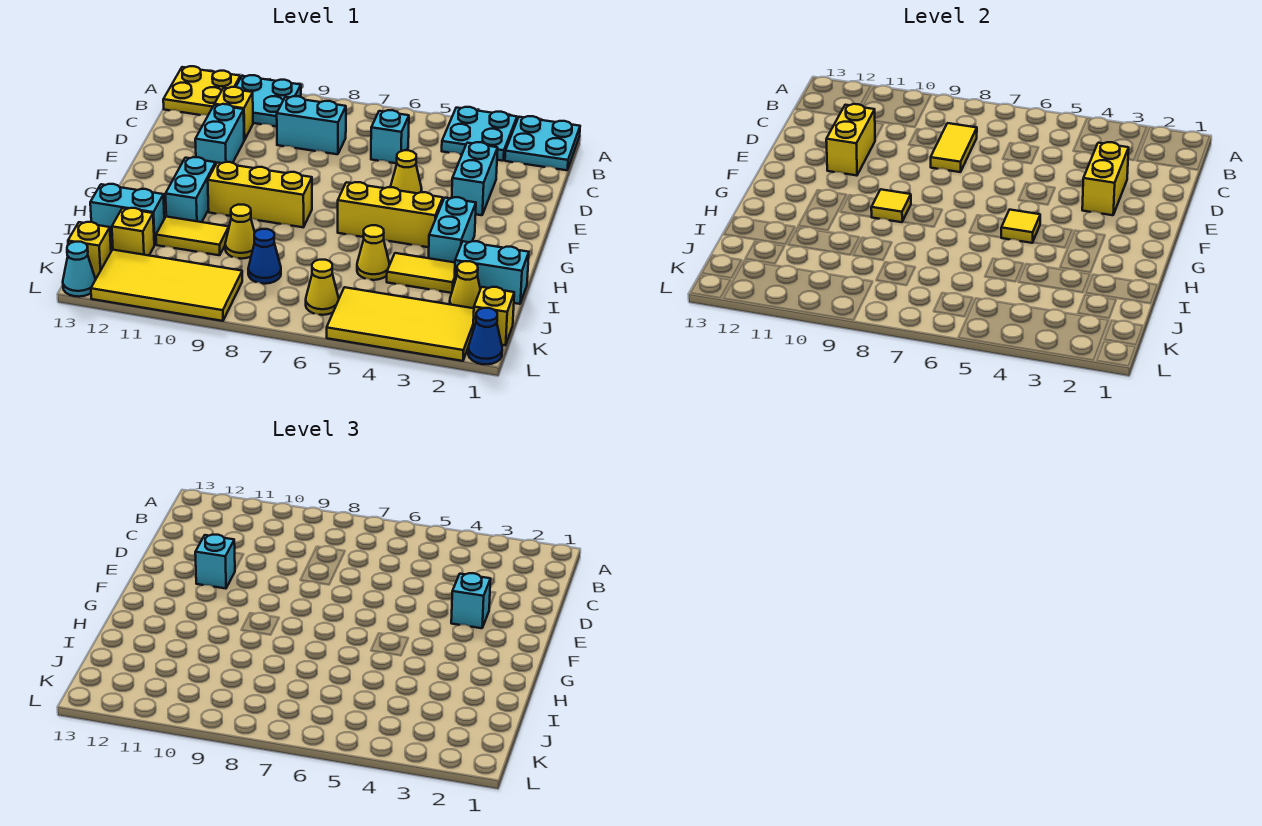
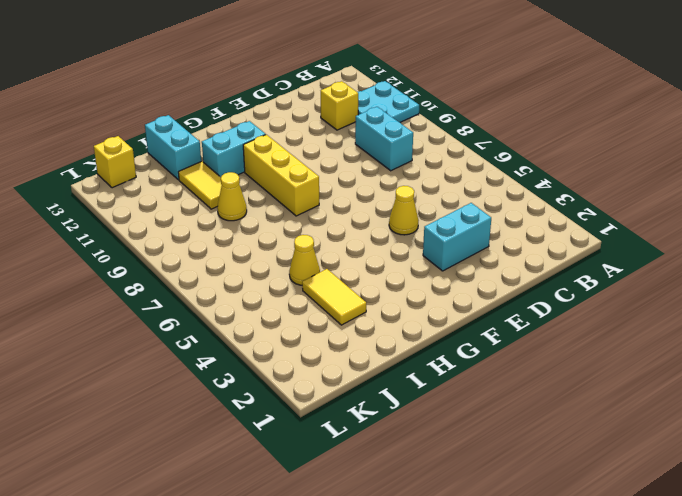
none -> cyan plate A1:B2 level 1
none -> cyan plate A3:B4 level 1
none -> yellow plate A12:B13 level 1
none -> cyan brick C6 level 1

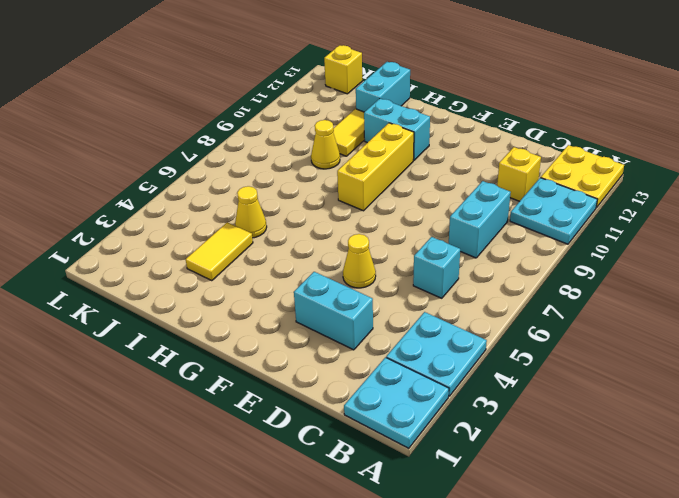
none -> cyan brick D11:E11 level 1
none -> cyan brick G3:H3 level 1
none -> yellow brick G4:G6 level 1
none -> cyan brick I1:I2 level 1

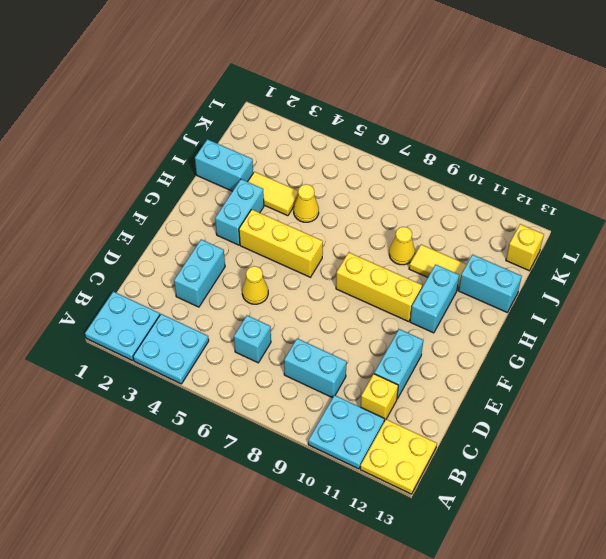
none -> yellow cone J2 level 1
none -> blue cone J8 level 1
none -> yellow brick J12 level 1
none -> yellow brick K1 level 1

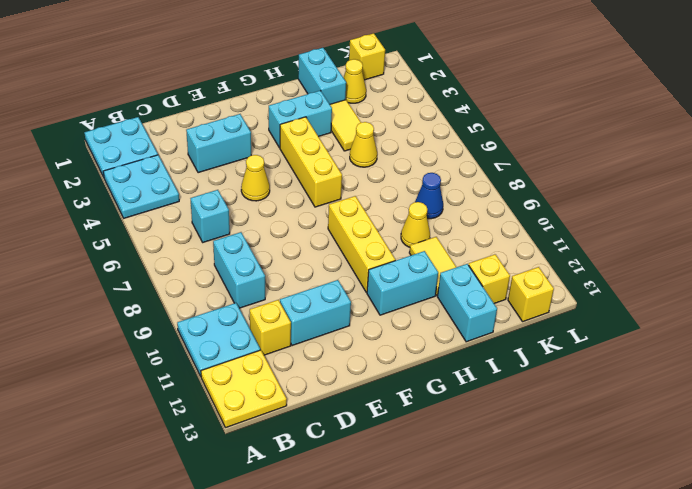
none -> yellow tile K2:L5 level 1
none -> yellow cone K6 level 1
none -> yellow tile K9:L12 level 1
none -> blue cone L1 level 1

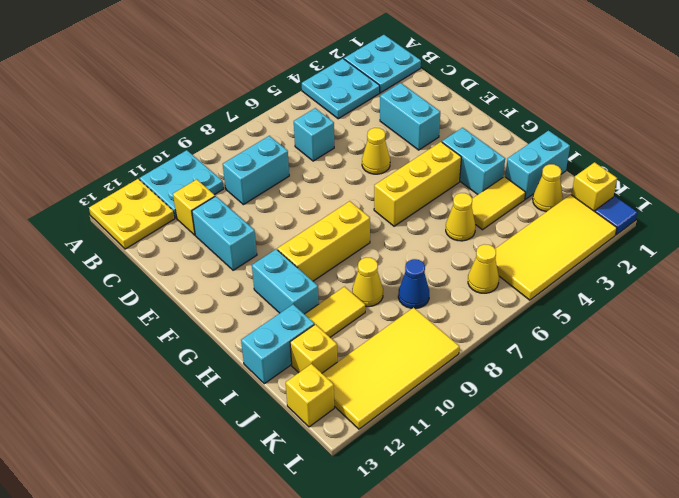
blue tile L1 level 1 -> blue cone L1 level 1
none -> cyan cone L13 level 1
none -> yellow tile C8:D8 level 2
none -> yellow brick D3:E3 level 2
none -> yellow brick D11:E11 level 2

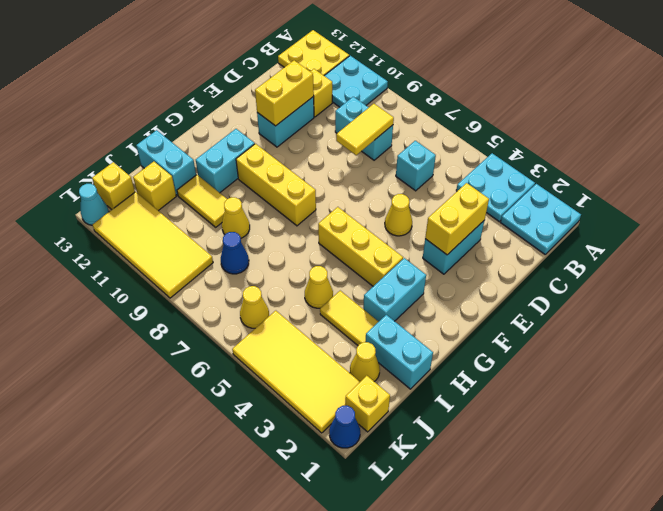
none -> yellow tile G5 level 2
none -> yellow tile G9 level 2
none -> cyan brick E3 level 3
none -> cyan brick E11 level 3

